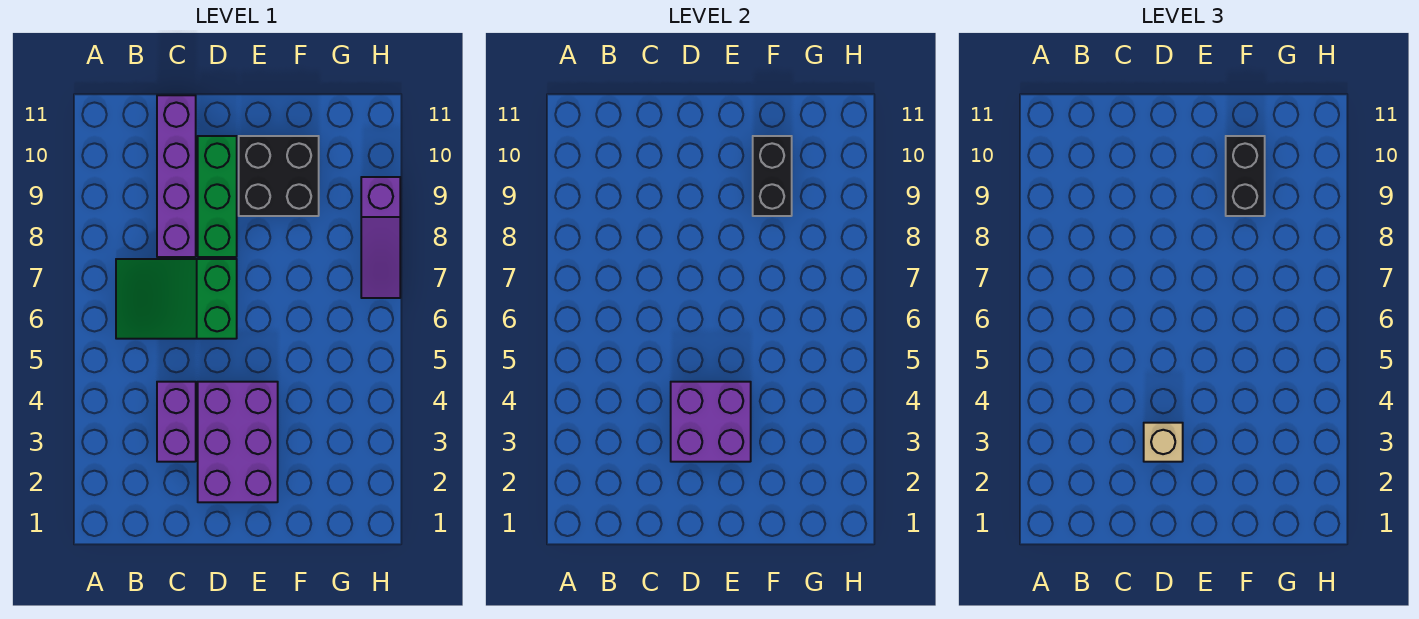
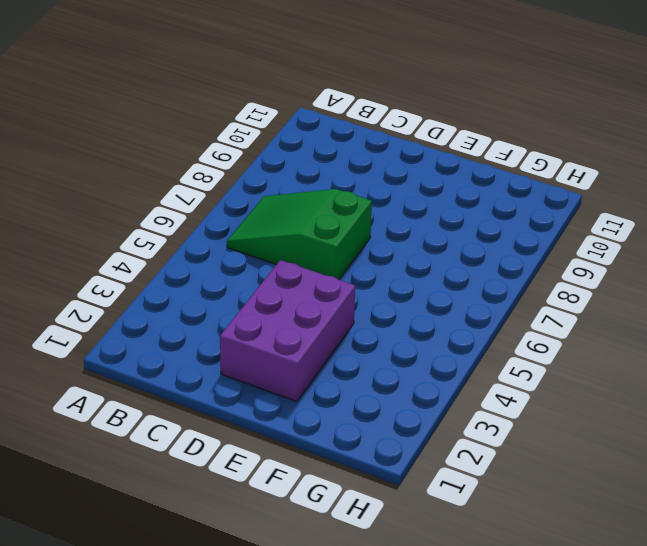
none -> purple brick C3:C4 level 1
none -> purple brick C8:C11 level 1

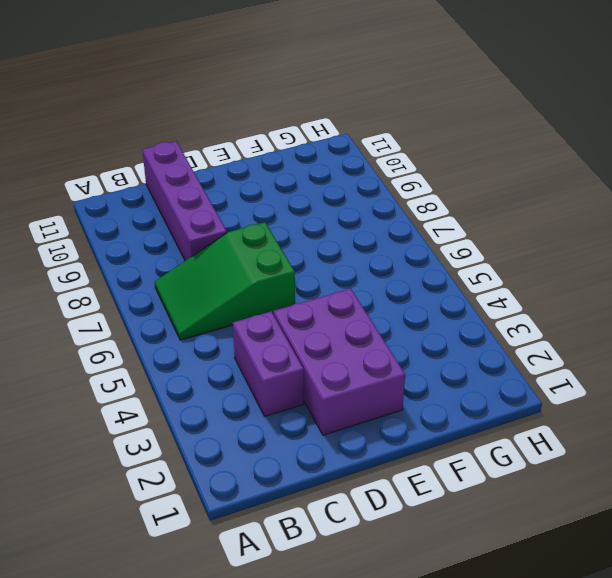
none -> green brick D8:D10 level 1
none -> black brick E9:F10 level 1

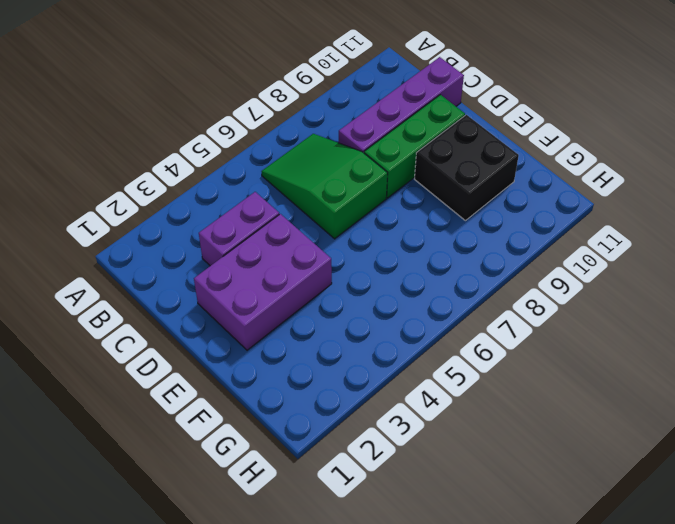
none -> purple slope H7:H9 level 1 top 9
none -> purple brick D3:E4 level 2

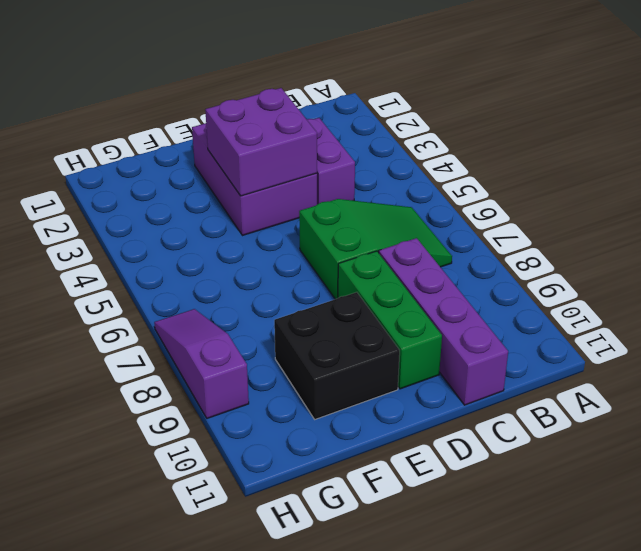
none -> black brick F9:F10 level 2
none -> tan brick D3 level 3

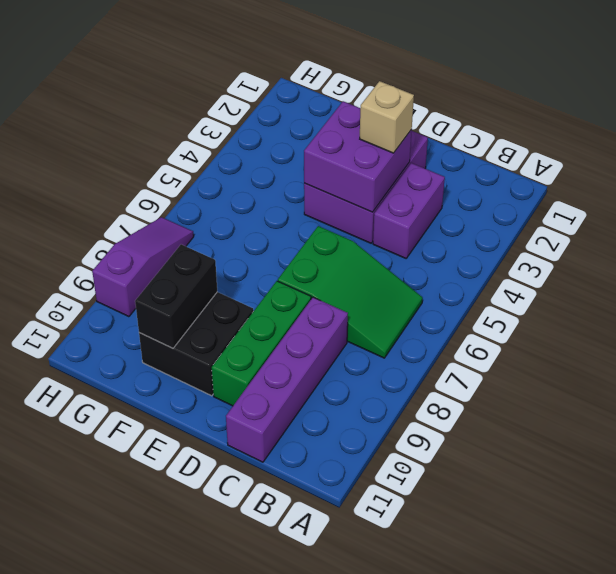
none -> black brick F9:F10 level 3

